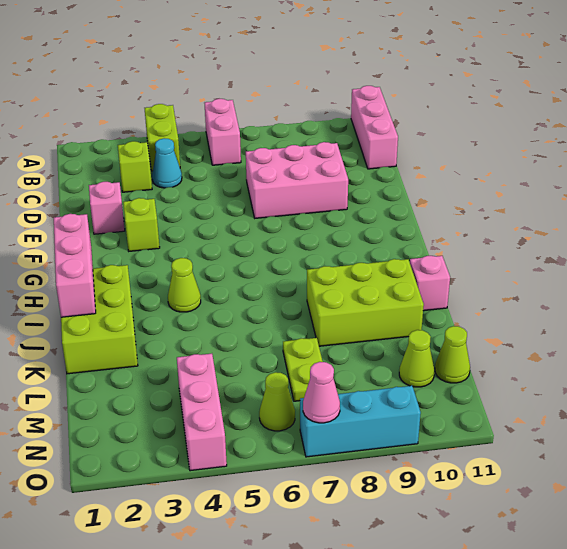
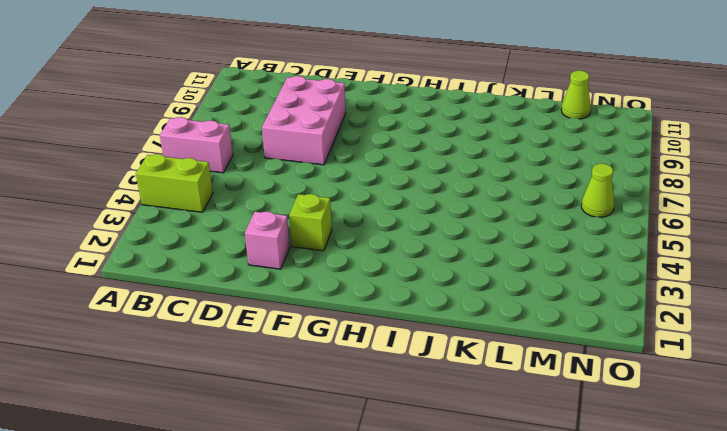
none -> pink brick A11:C11 level 1
none -> lime brick C3 level 1
none -> cyan cone C4 level 1

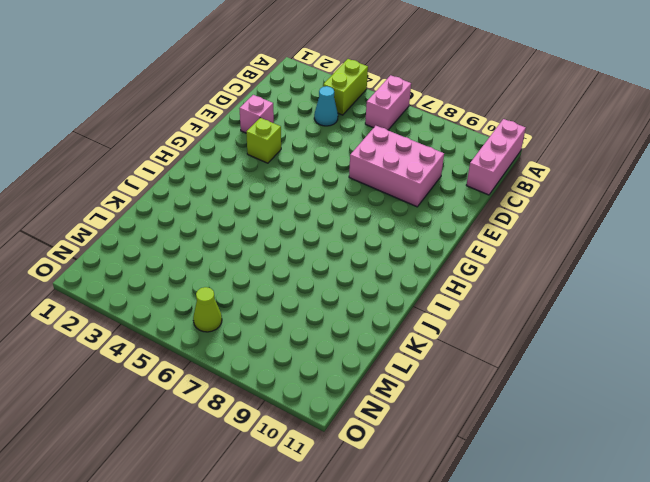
none -> lime brick C3 level 1
none -> lime brick I1:K2 level 1
none -> lime cone I4 level 1

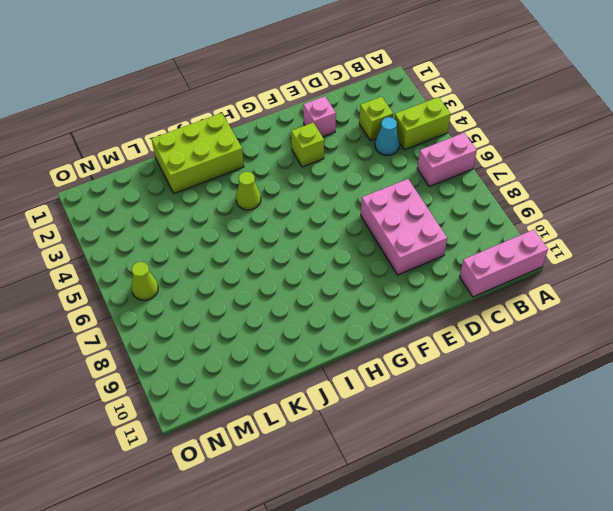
none -> lime brick J8:K10 level 1
none -> pink brick J11 level 1
none -> lime plate L7:M7 level 1

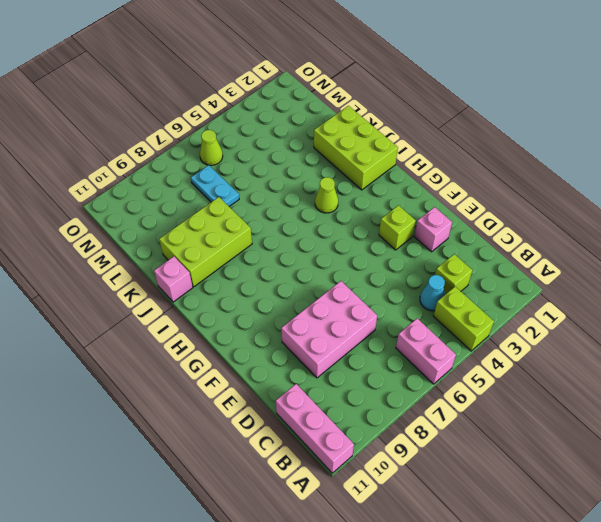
cyan plate L7:M7 level 1 -> lime plate L7:M7 level 1
none -> pink brick M4:O4 level 1
none -> lime cone M10 level 1
none -> lime cone M11 level 1

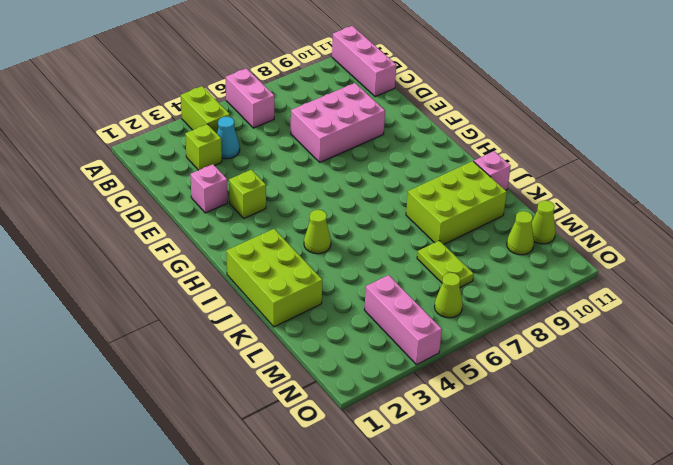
none -> cyan brick O7:O9 level 1
none -> pink brick H1:J1 level 2
none -> pink cone O7 level 2

